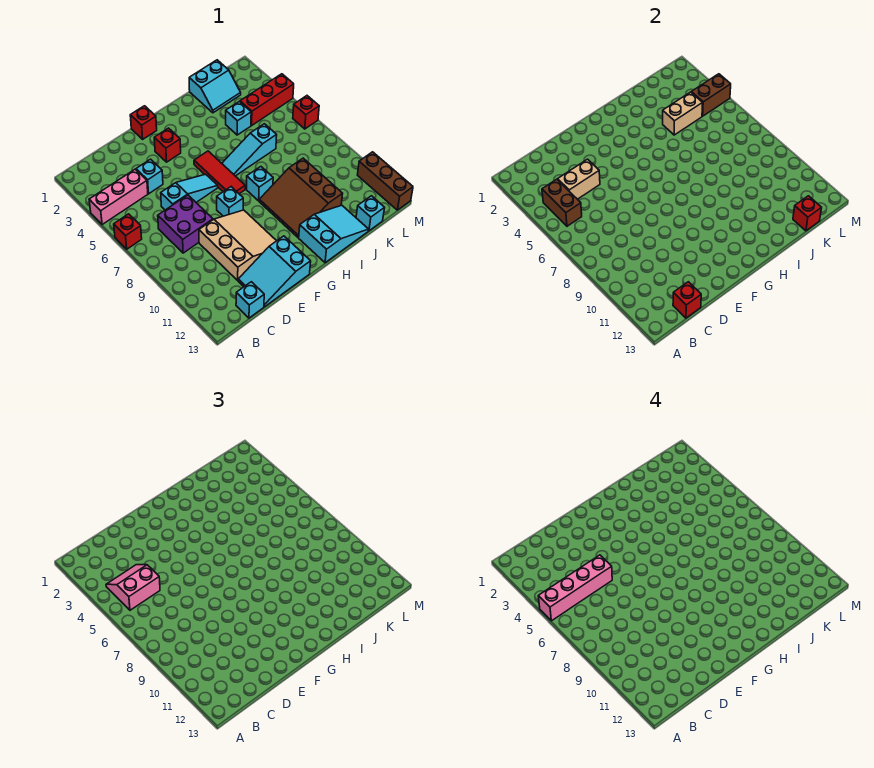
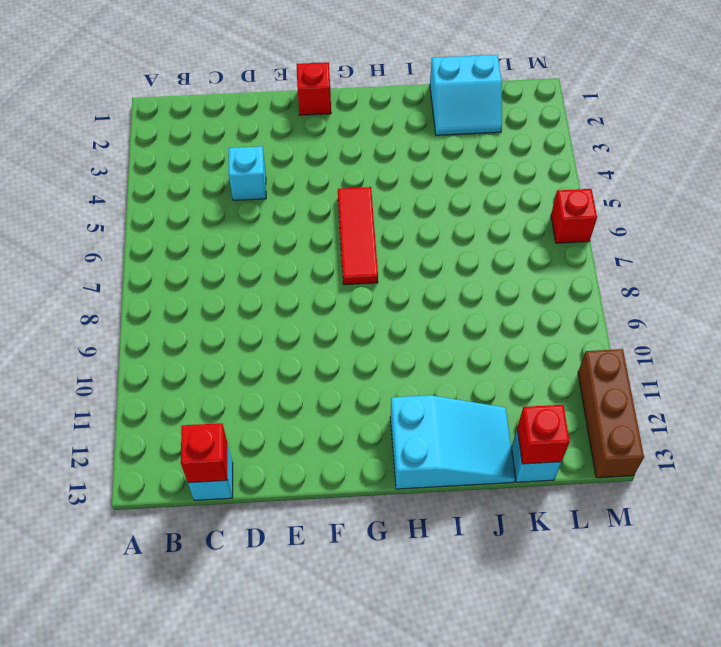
none -> pink brick A4:C4 level 1
none -> red brick A6 level 1
none -> purple brick C7:D8 level 1
none -> cyan slope D6:F6 level 1 top D

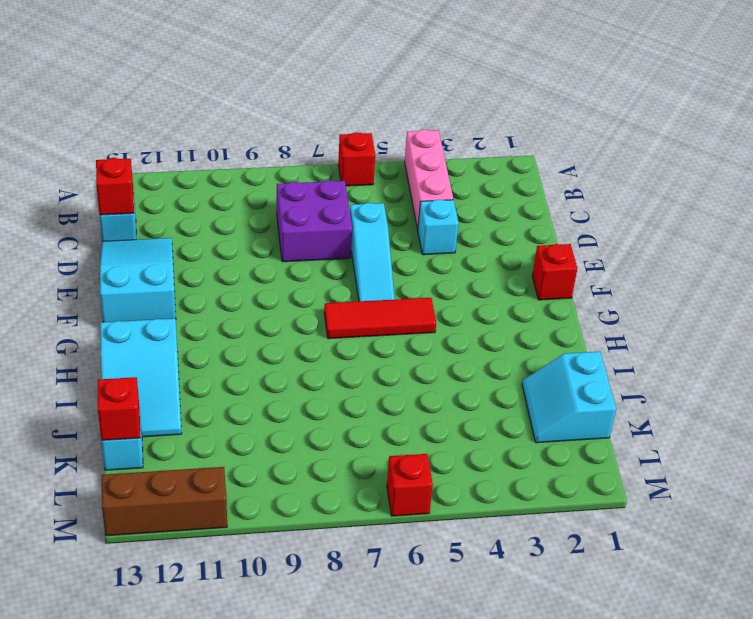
none -> tan slope D9:F11 level 1 top D
none -> red brick F3 level 1
none -> cyan brick F8 level 1
none -> cyan slope H6:J6 level 1 top J

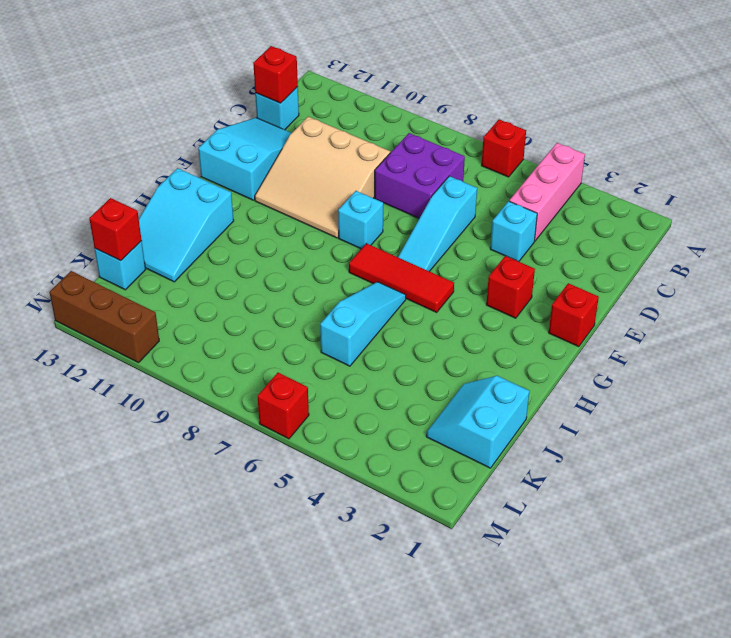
none -> cyan brick H8 level 1
none -> brown slope H9:J11 level 1 top J
none -> cyan brick J4 level 1
none -> red brick K4:M4 level 1

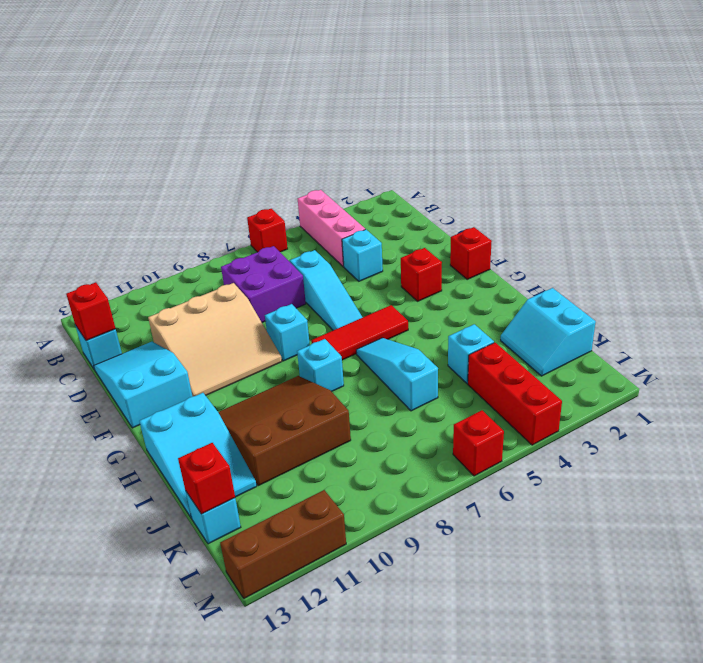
none -> brown brick B4:B5 level 2
none -> tan brick C4:D4 level 2
none -> tan brick J4:K4 level 2
none -> brown brick L4:M4 level 2

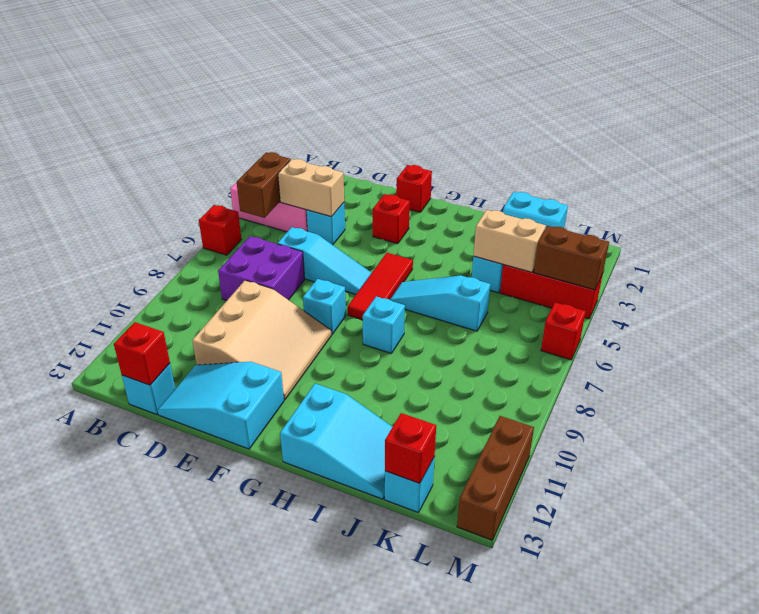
none -> brown slope H9:J11 level 1 top J
none -> pink slope B4:C5 level 3 top 5
none -> pink brick A5:D5 level 4

